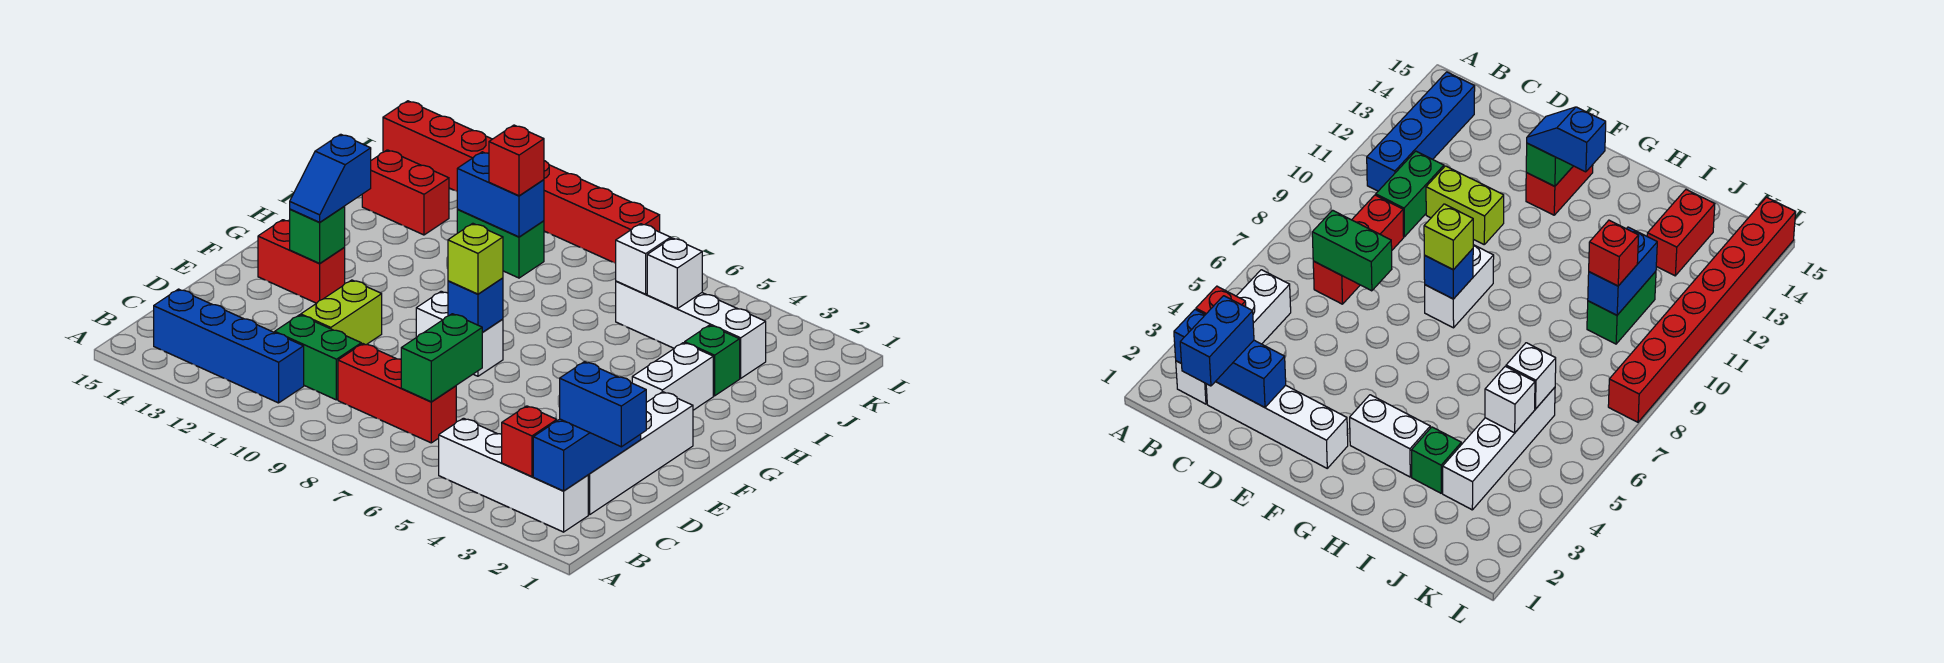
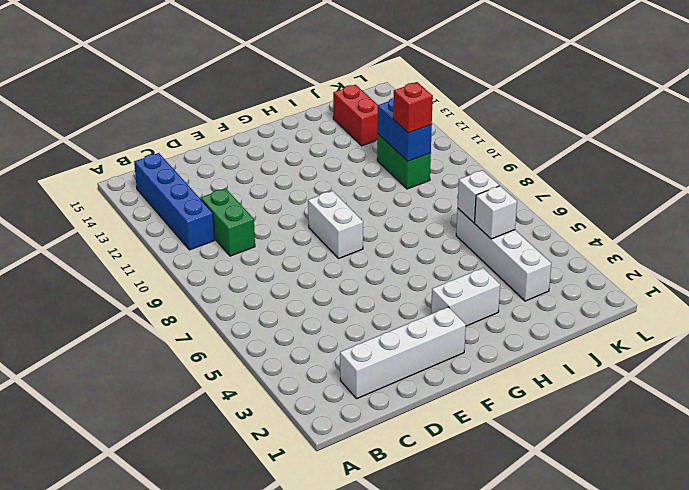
none -> white brick B2:B5 level 1
none -> red brick C7:C9 level 1
none -> lime brick D11:E11 level 1

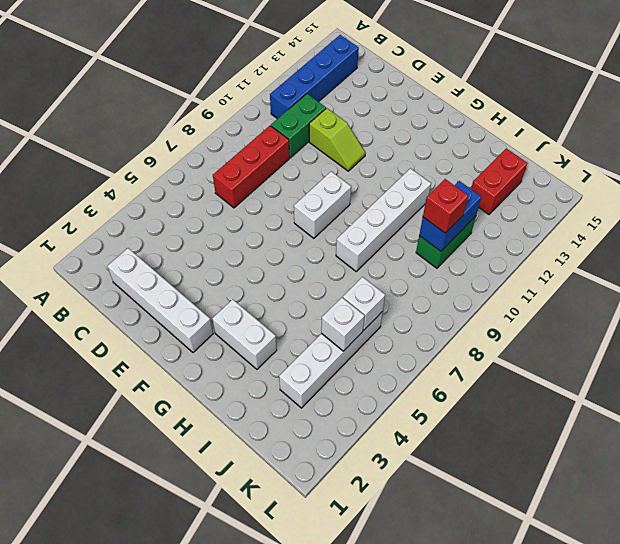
lime slope D11:E11 level 1 top D -> lime brick D11:E11 level 1
white brick H8:H11 level 1 -> white brick B2:B5 level 1
none -> red brick F13:F14 level 1
none -> green brick I3 level 1
none -> red brick L8:L15 level 1

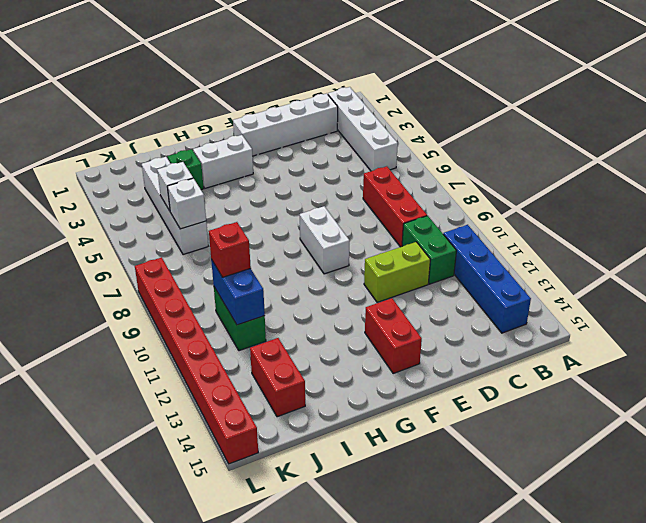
none -> blue brick B2:D2 level 2
none -> red brick B3 level 2
none -> green brick C7:D7 level 2

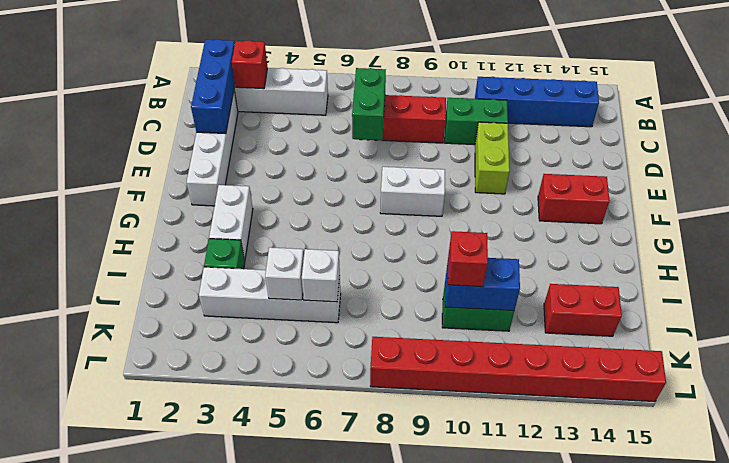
none -> blue brick F8 level 2
none -> green brick F13 level 2
none -> blue brick C1:C2 level 3

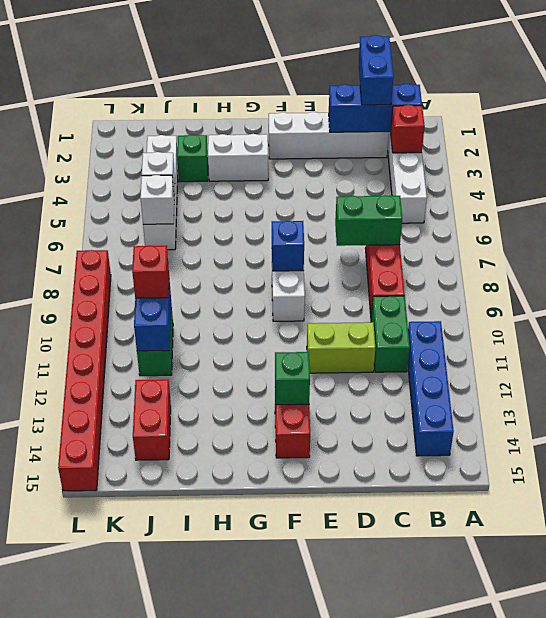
none -> lime brick F8 level 3
none -> blue slope F13:G13 level 3 top G

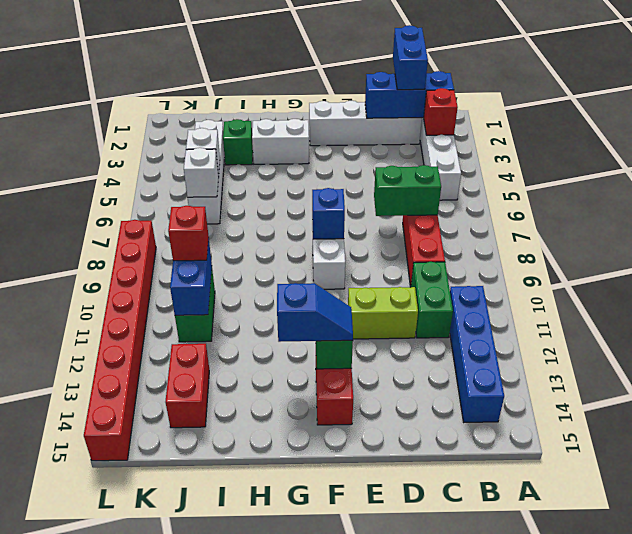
none -> lime brick F8 level 3

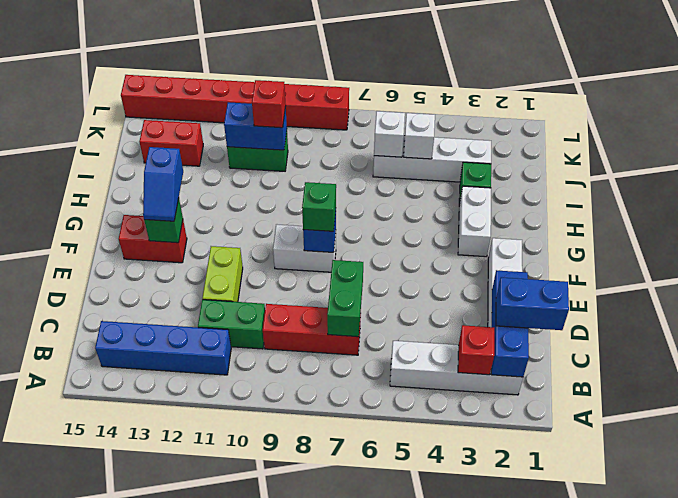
green brick F8 level 3 -> lime brick F8 level 3

